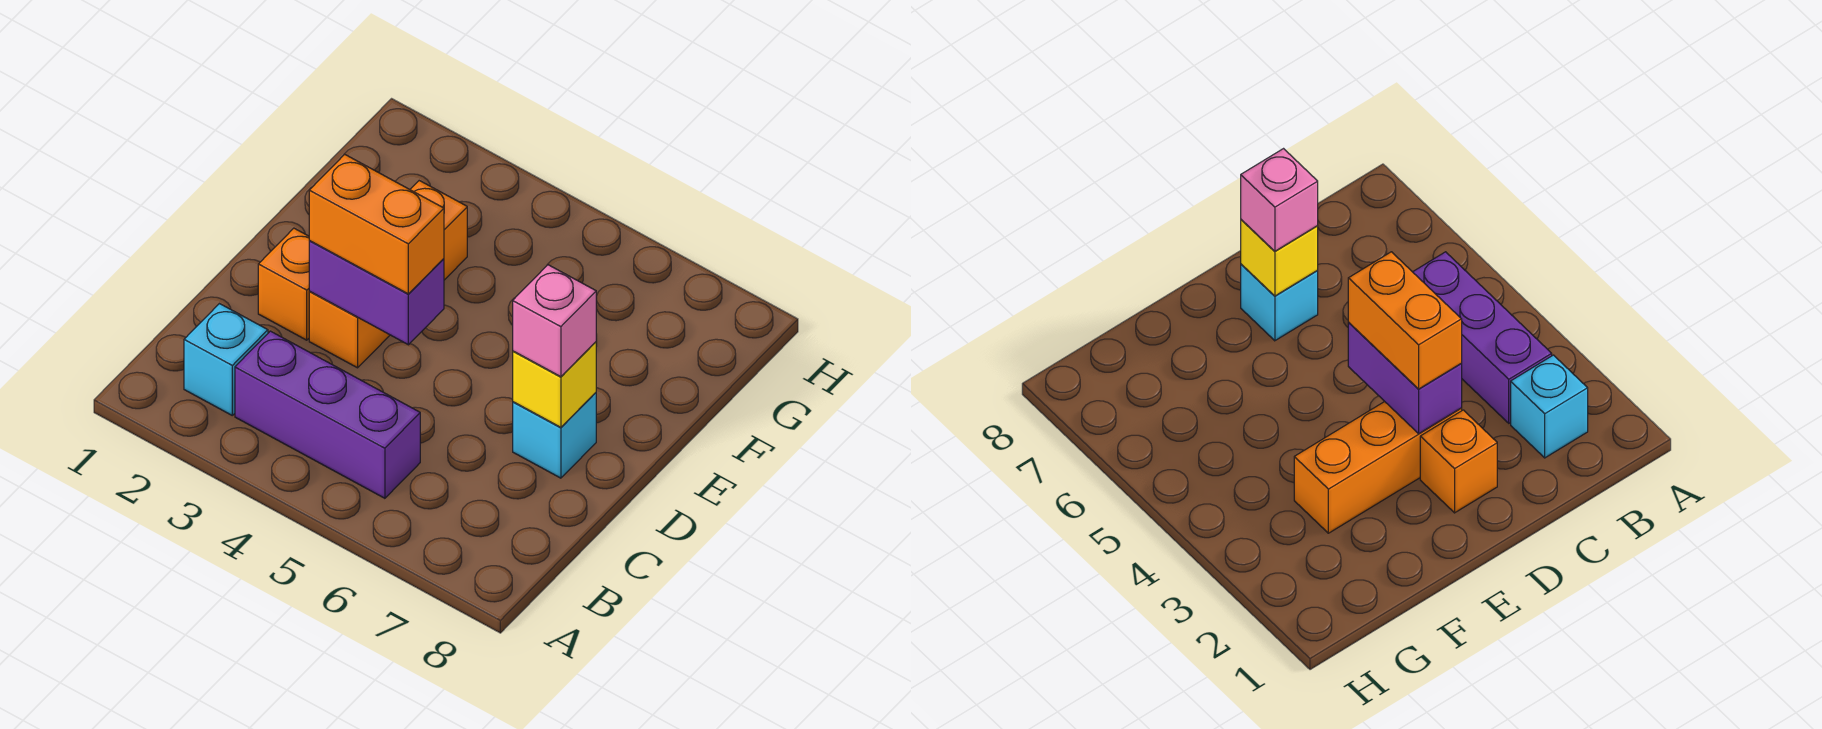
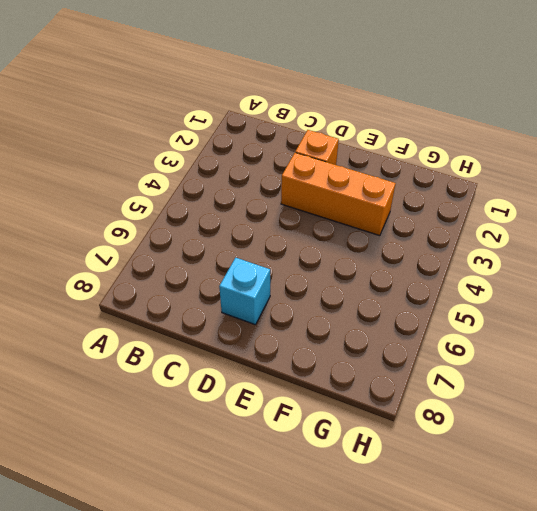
none -> cyan brick B2 level 1
none -> purple brick B3:B5 level 1

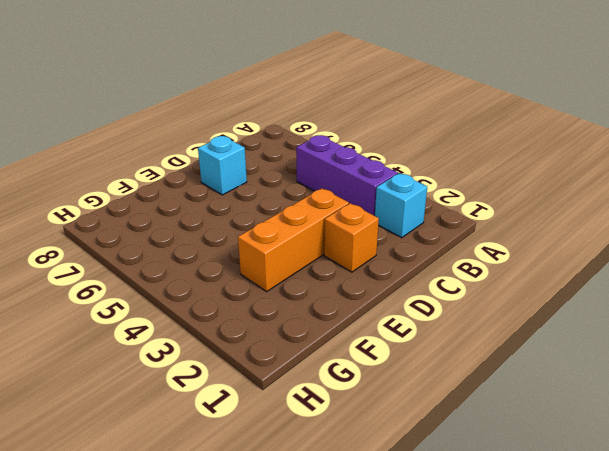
none -> purple brick D3:D4 level 2
none -> yellow brick D7 level 2

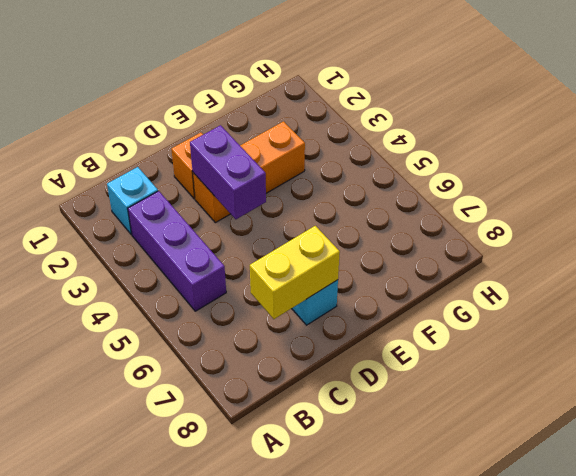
yellow brick C7:D7 level 2 -> yellow brick D7 level 2
none -> orange brick D3:D4 level 3
none -> pink brick D7 level 3

